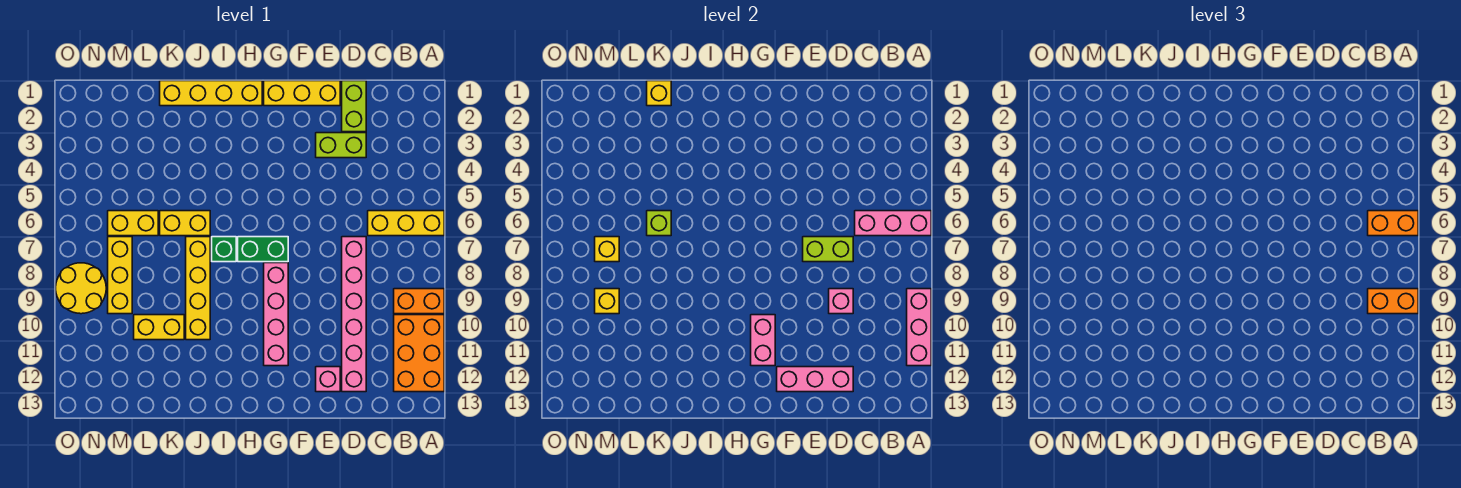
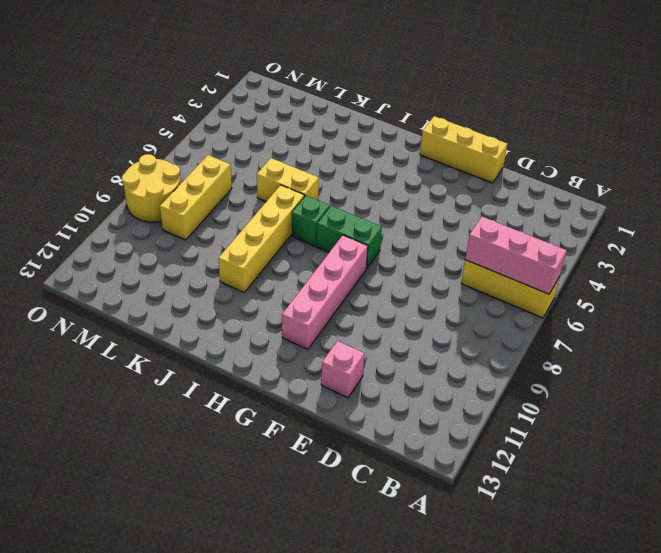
none -> orange brick A9:B9 level 1
none -> orange brick A10:B12 level 1
none -> lime brick D1:D2 level 1
none -> lime brick D3:E3 level 1

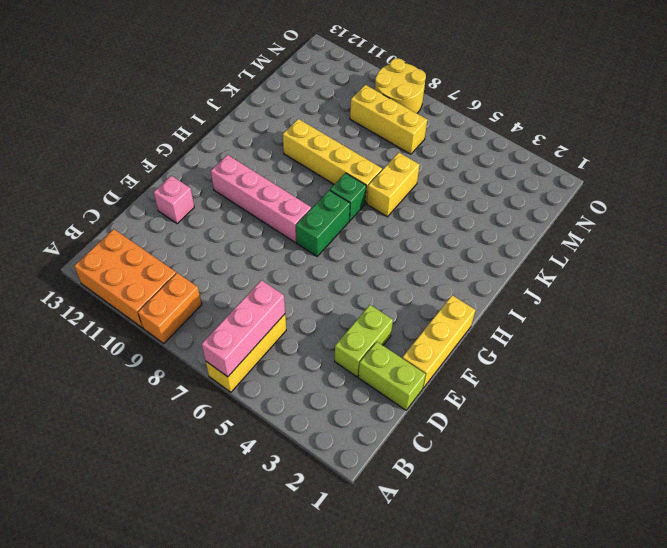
none -> pink brick D7:D12 level 1
none -> yellow brick H1:K1 level 1
none -> yellow brick K10:L10 level 1
none -> yellow brick L6:M6 level 1

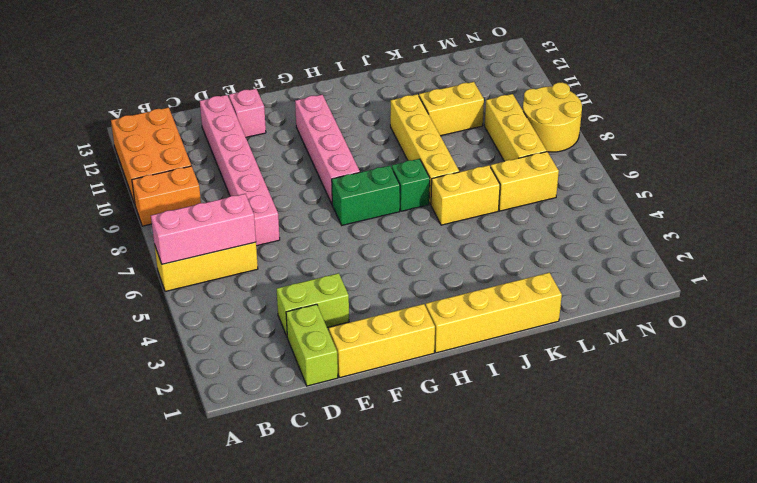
none -> pink brick A9:A11 level 2
none -> lime brick D7:E7 level 2
none -> pink brick D9 level 2
none -> pink brick D12:F12 level 2

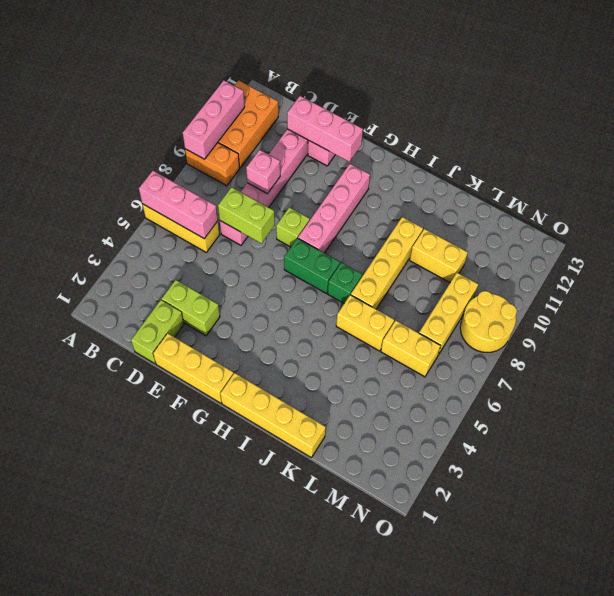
lime brick F8 level 1 -> lime brick K6 level 2
none -> pink brick G10:G11 level 2
none -> yellow brick K1 level 2
none -> yellow brick M7 level 2
none -> yellow brick M9 level 2

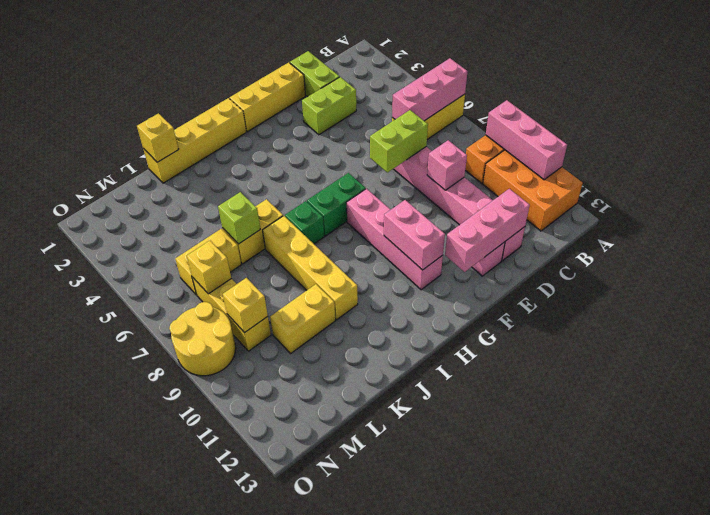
none -> orange brick A6:B6 level 3
none -> orange brick A9:B9 level 3

